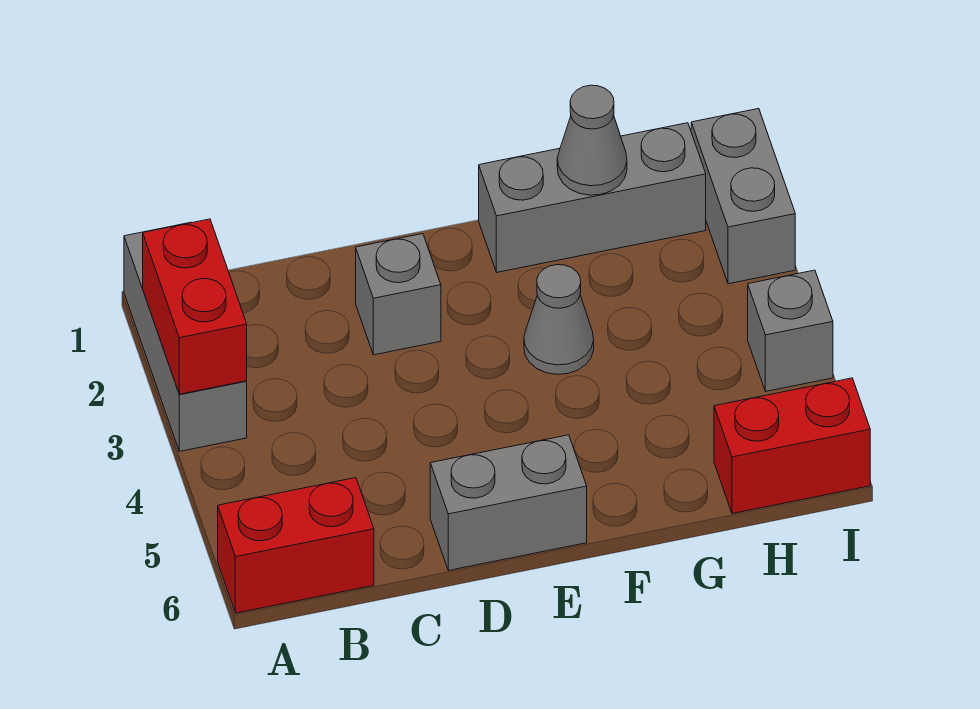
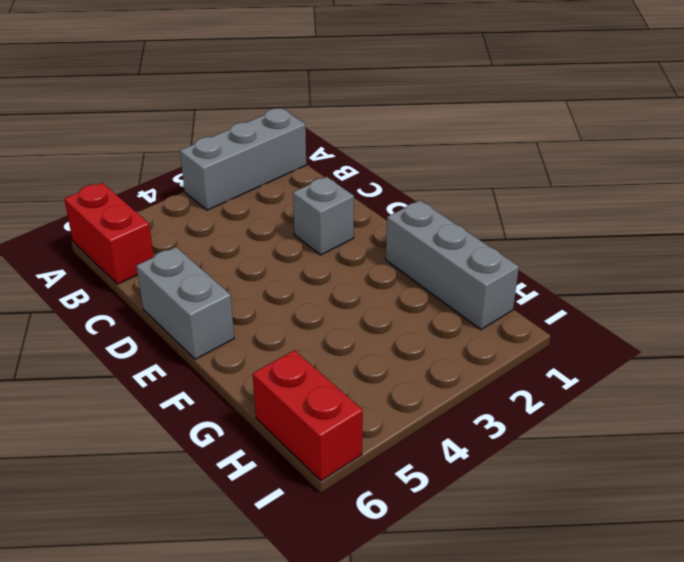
none -> grey cone F3 level 1
none -> grey brick I1:I2 level 1

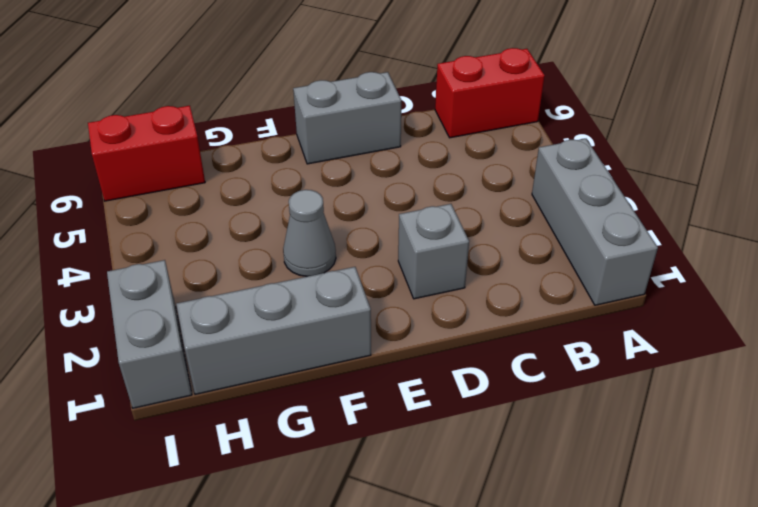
none -> grey brick I4 level 1
none -> red brick A2:A3 level 2

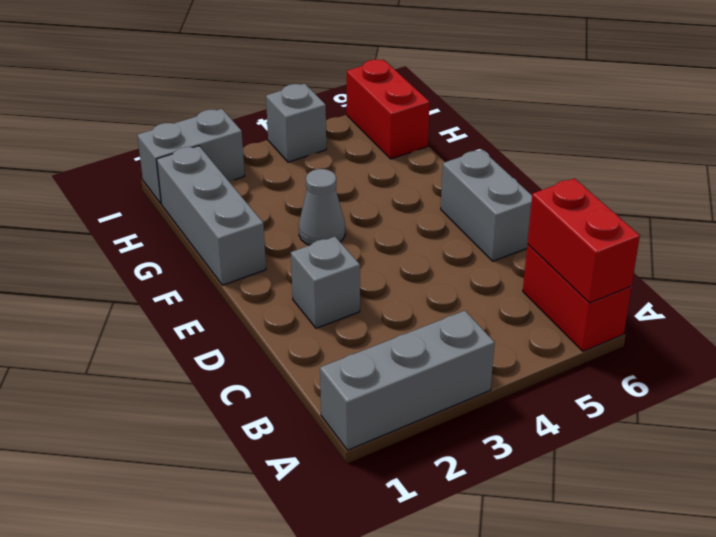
red brick A6:B6 level 2 -> red brick A2:A3 level 2
none -> grey cone G1 level 2

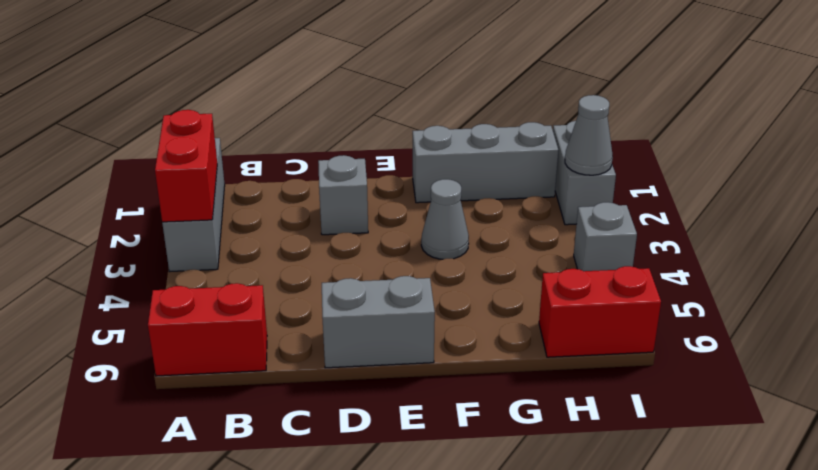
grey cone I2 level 2 -> grey cone G1 level 2

